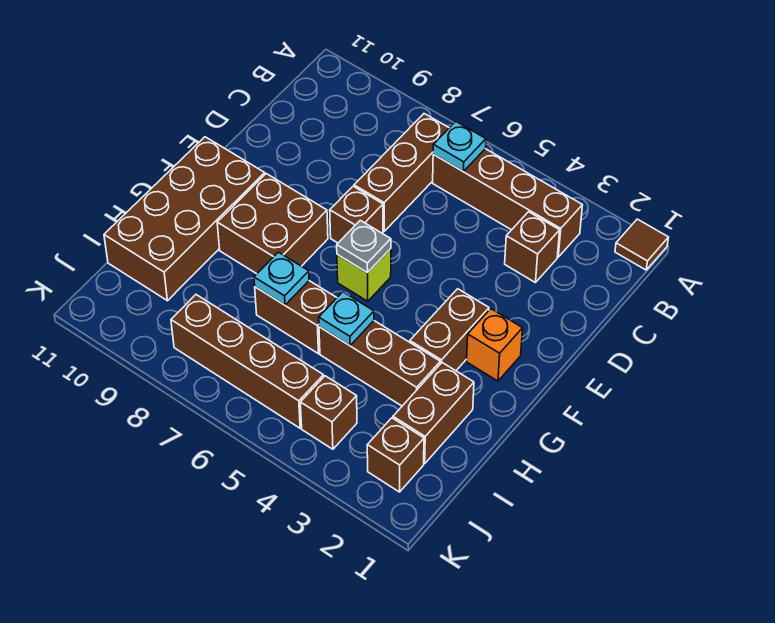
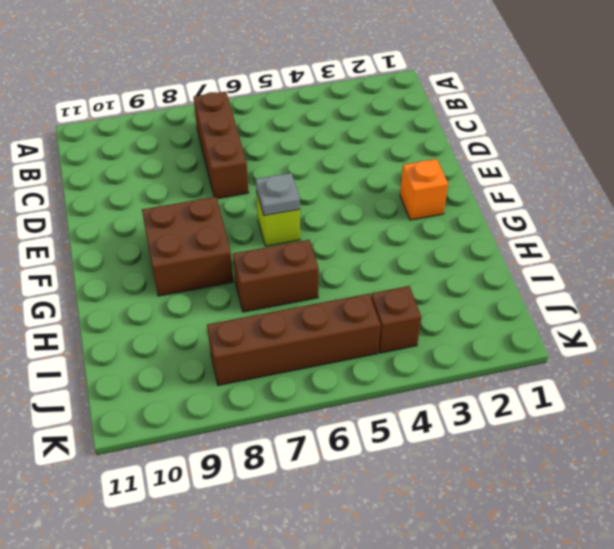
none -> brown tile A1 level 1
none -> brown brick B3:B6 level 1
none -> brown brick C3 level 1

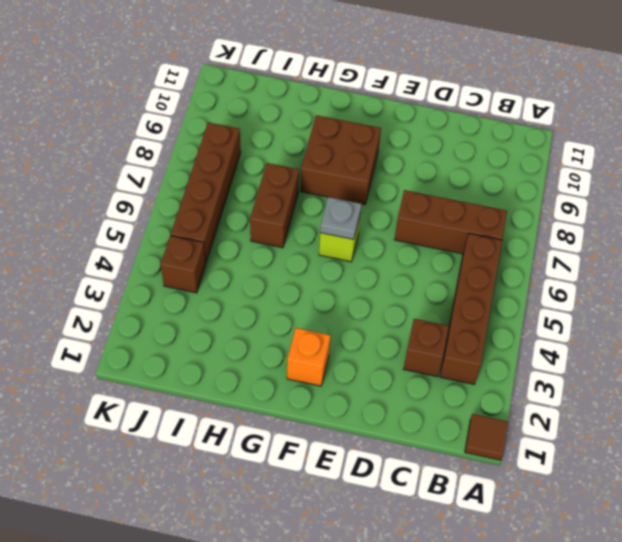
none -> brown brick E7 level 1
none -> brown brick F3:G3 level 1
none -> brown brick F10:I11 level 1

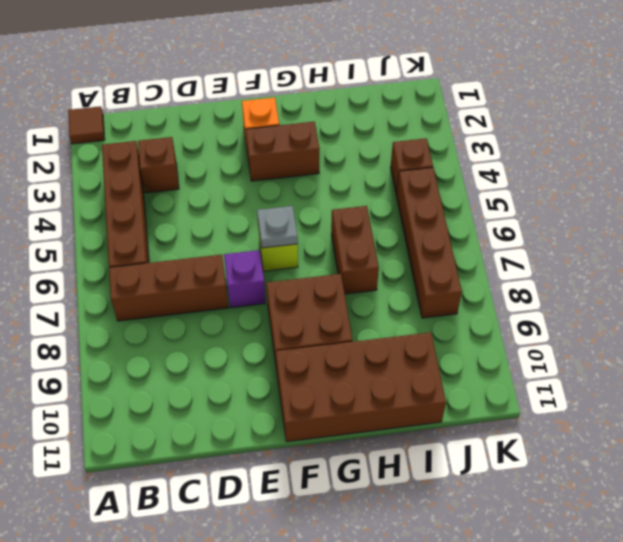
purple brick E7 level 1 -> brown brick E7 level 1
none -> brown brick H2:I2 level 1
none -> brown brick H3:H5 level 1
none -> brown brick J2 level 1

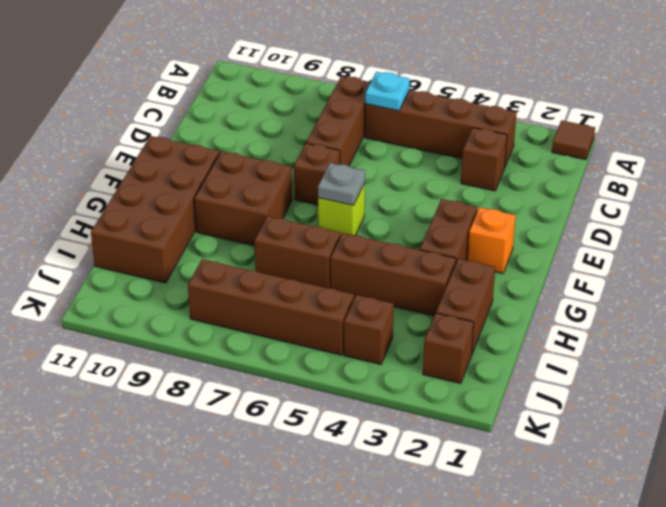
none -> cyan plate H5 level 2
none -> cyan plate H7 level 2

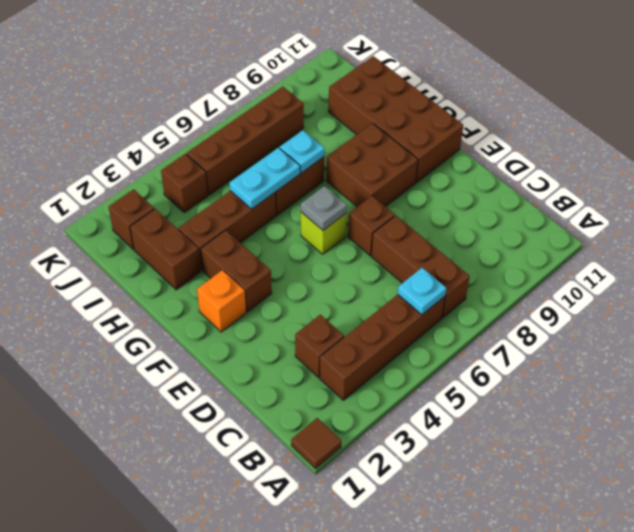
cyan plate H5:H6 level 2 -> cyan plate H5 level 2

